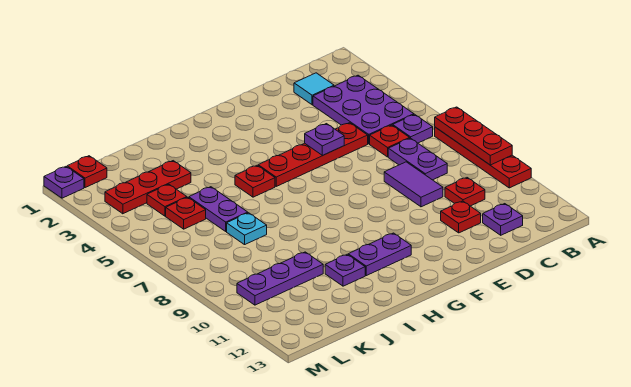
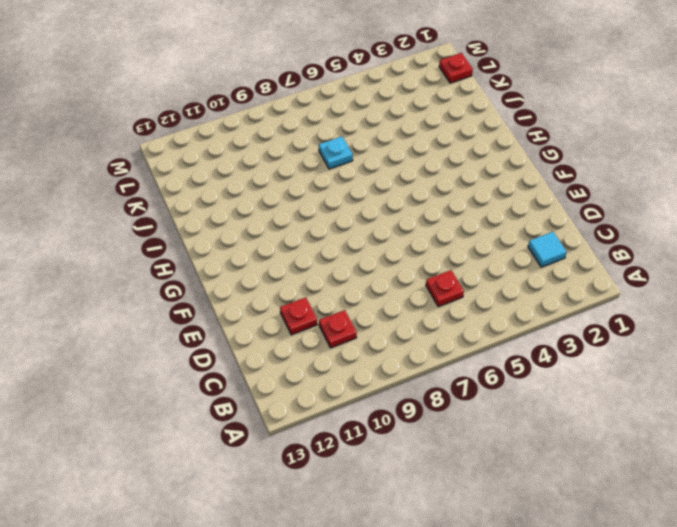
none -> red plate A7:A10 level 1
none -> purple plate B3:C5 level 1
none -> purple plate B6 level 1

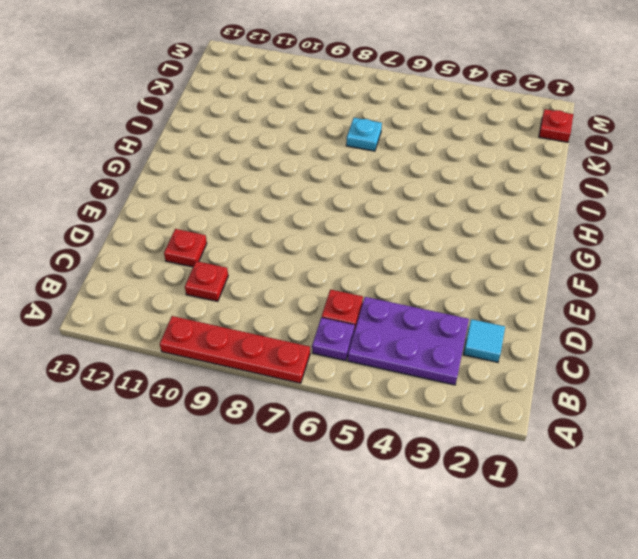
none -> purple plate C7:C8 level 1
none -> purple plate C12 level 1
none -> red plate D5:G5 level 1

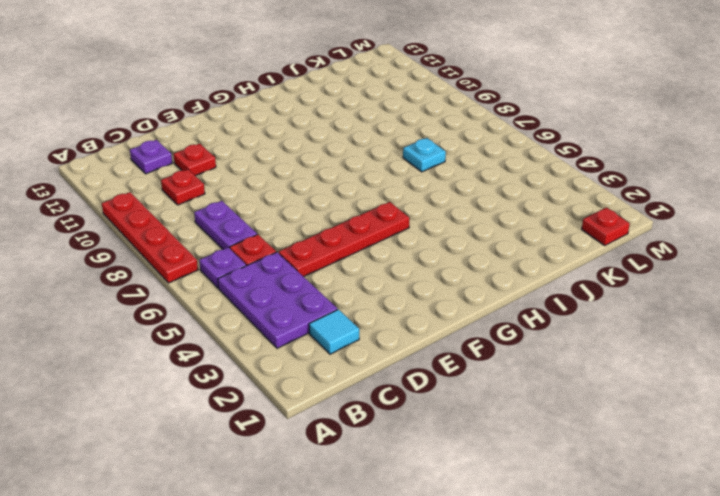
none -> purple tile D8:D9 level 1
none -> purple plate G11:H11 level 1
none -> red plate H5 level 1

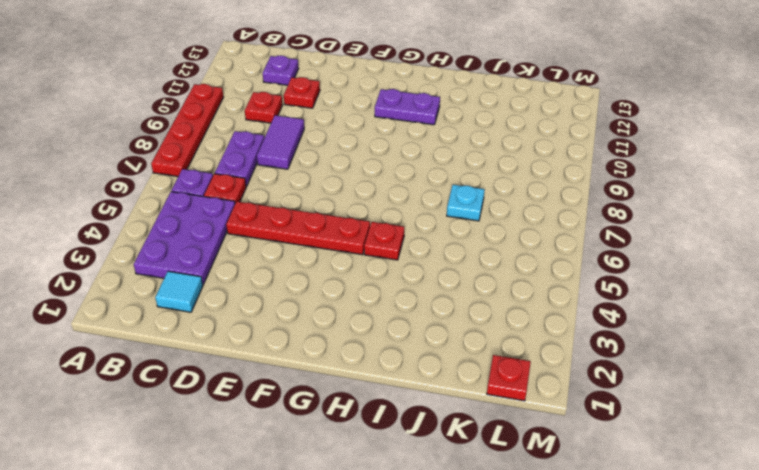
none -> purple plate I11 level 1
none -> red plate J3:L3 level 1
none -> purple plate J5:J6 level 1

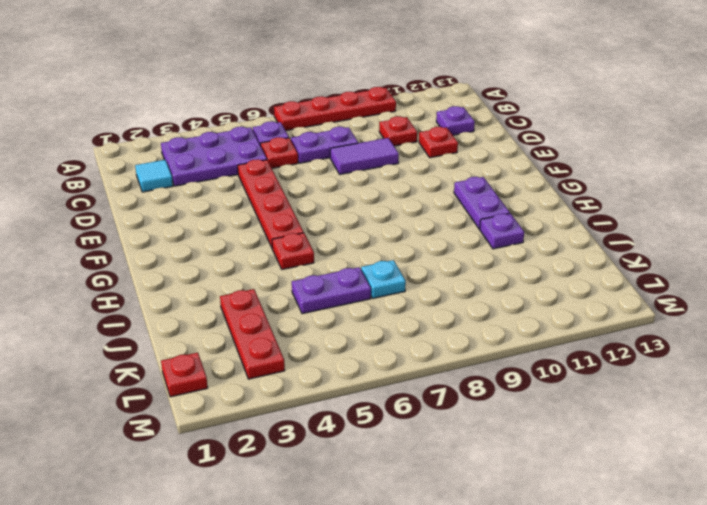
none -> purple plate J10:L10 level 1
none -> red plate K4 level 1
none -> red plate K5 level 1

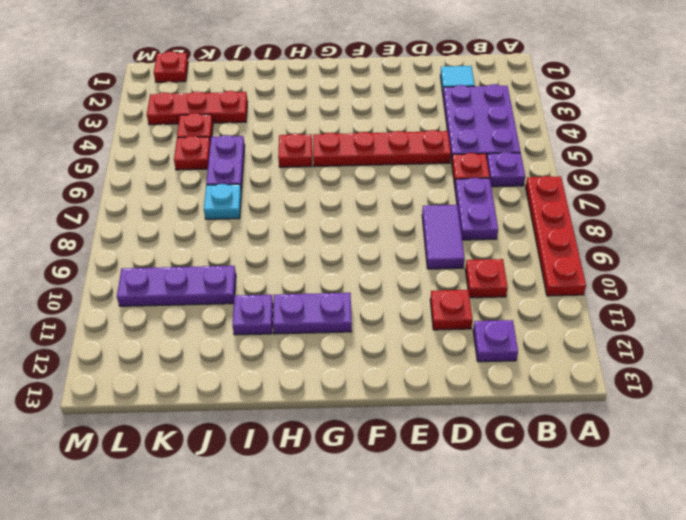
none -> purple plate M1 level 1
none -> red plate A7:A9 level 2
none -> purple plate E5 level 2

